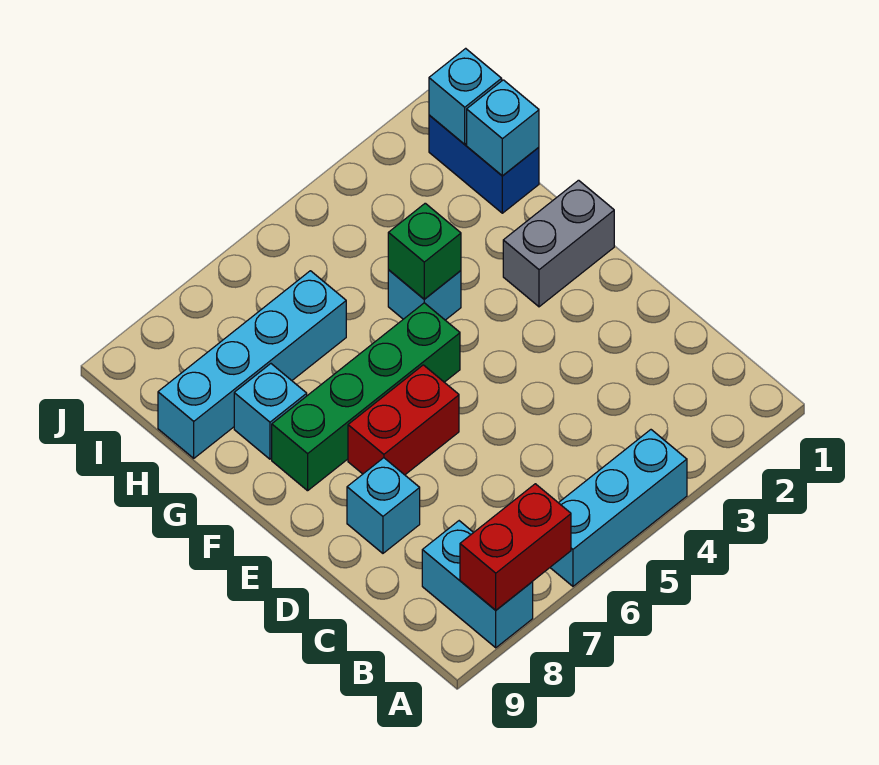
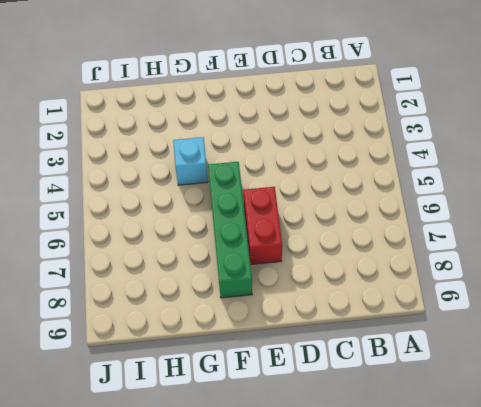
none -> cyan brick A4:A6 level 1
none -> cyan brick A8:B8 level 1
none -> cyan brick D8 level 1

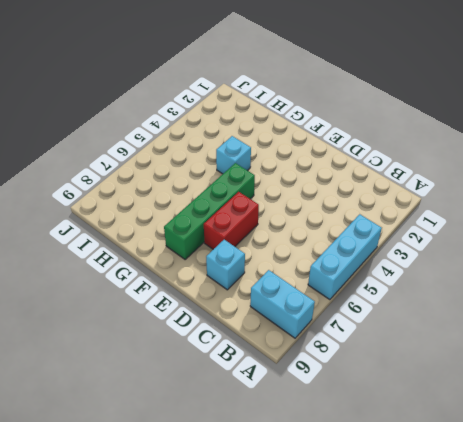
none -> grey brick F1:F2 level 1
none -> cyan brick G8 level 1
none -> blue brick H1:I1 level 1

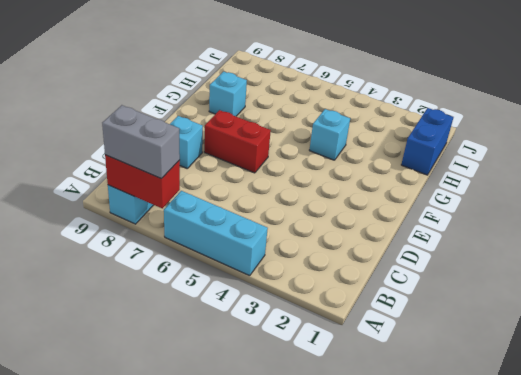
grey brick A7:A8 level 3 -> grey brick F1:F2 level 1
none -> green brick F5:F8 level 1
none -> cyan brick H6:H9 level 1
none -> green brick G4 level 2

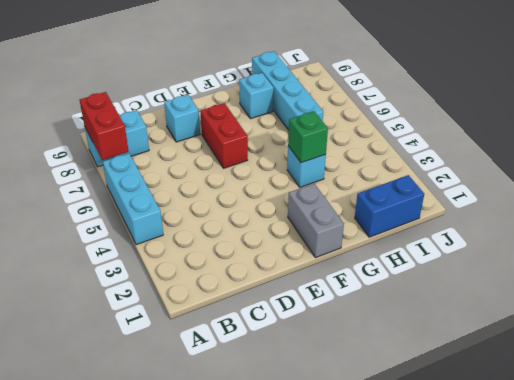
none -> green brick F5:F8 level 1
none -> cyan brick H1 level 2
none -> cyan brick I1 level 2

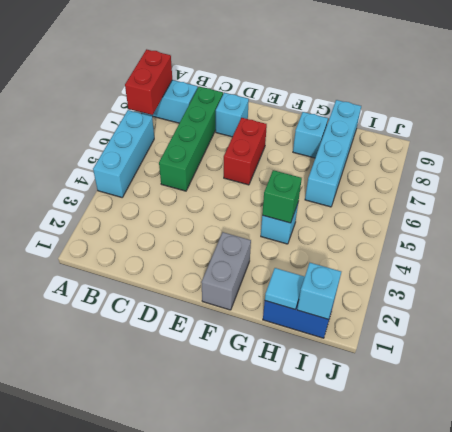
green brick C5:C8 level 1 -> green brick F5:F8 level 1
cyan tile H1 level 2 -> cyan brick H1 level 2

